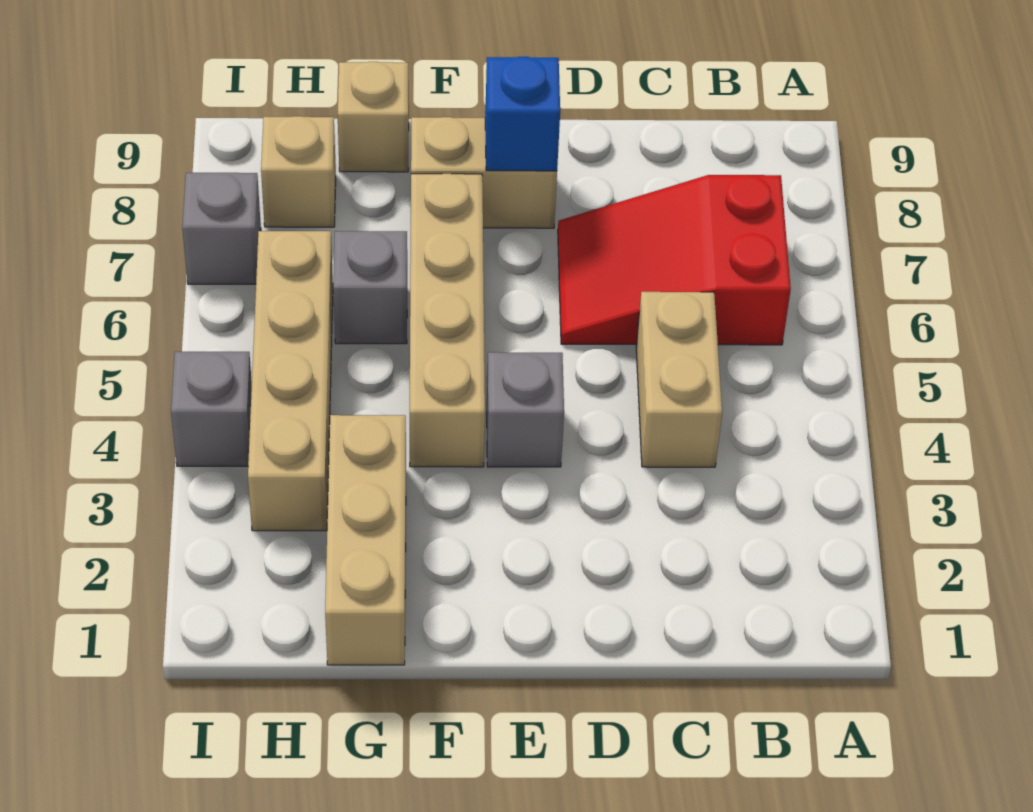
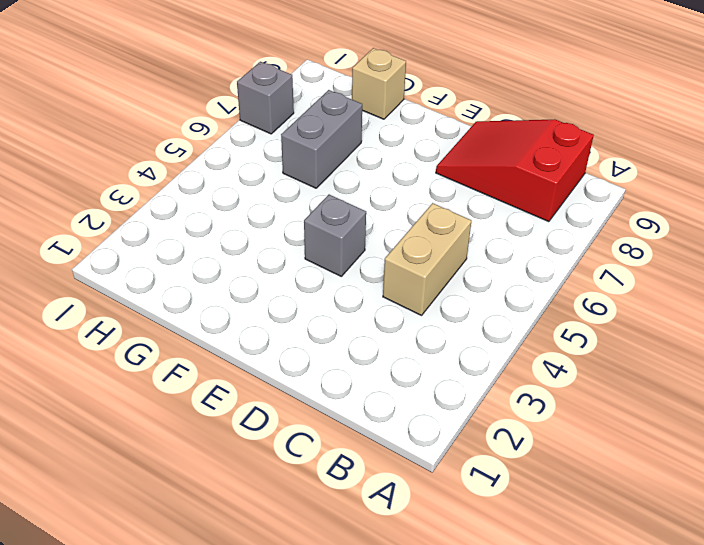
red slope B8:D9 level 1 top B -> red slope B6:D7 level 1 top B
grey brick G6:G7 level 1 -> grey brick G6 level 1
none -> tan brick E8:F8 level 1
none -> tan brick F4:F7 level 1
none -> tan brick G1:G3 level 1

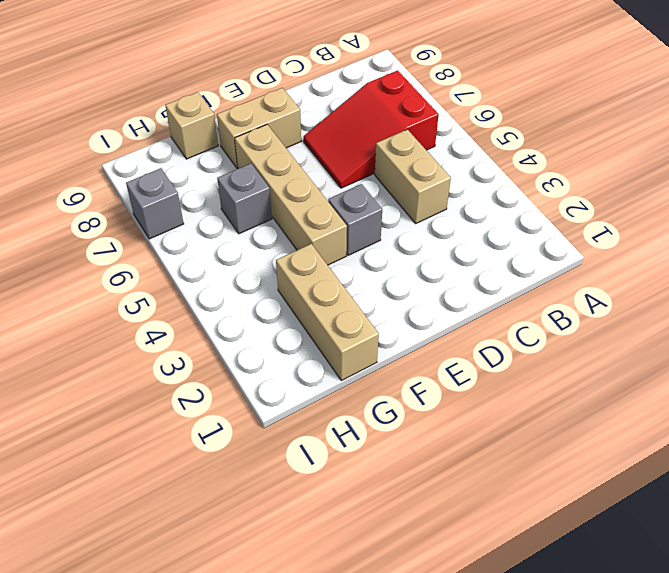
none -> tan brick H3:H6 level 1
none -> tan brick H8 level 1
none -> grey brick I4 level 1

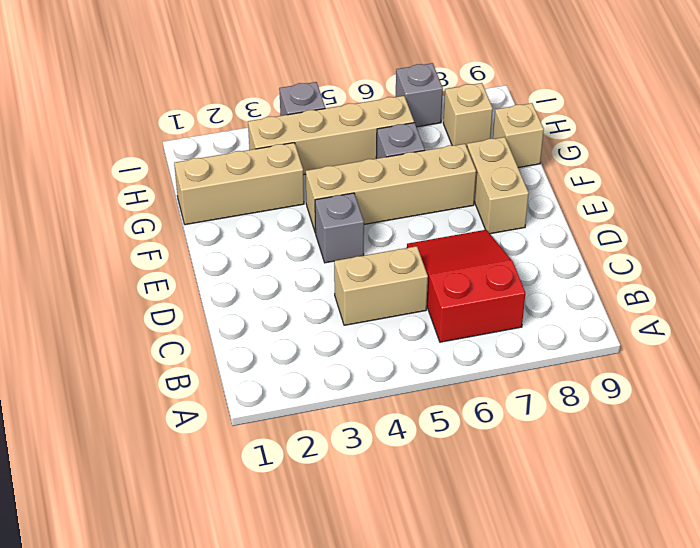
none -> blue brick E8 level 2

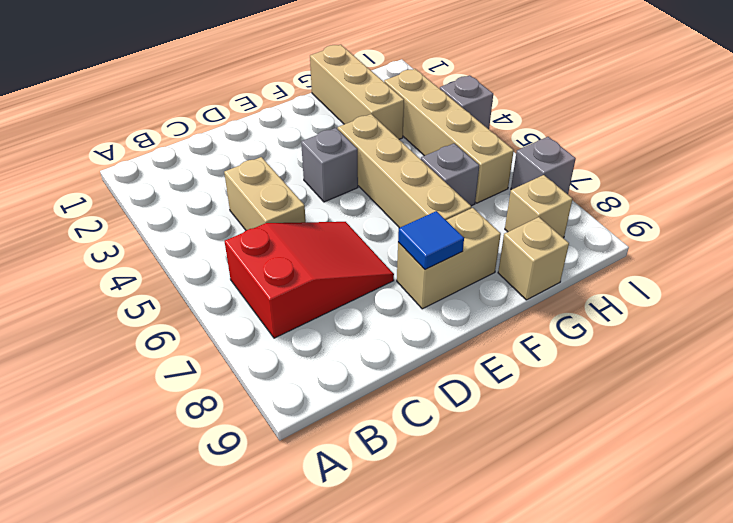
blue tile E8 level 2 -> blue brick E8 level 2

